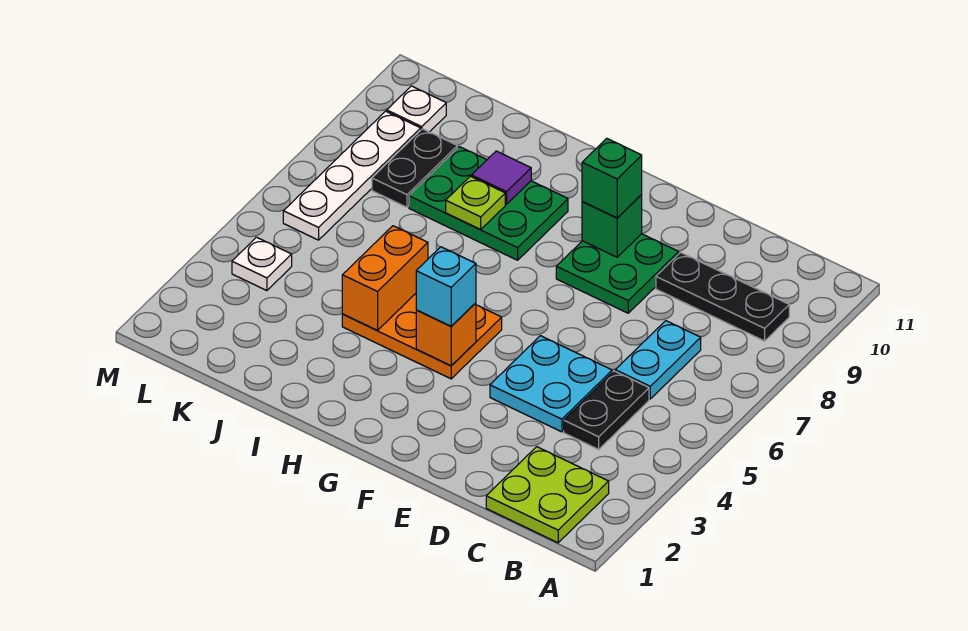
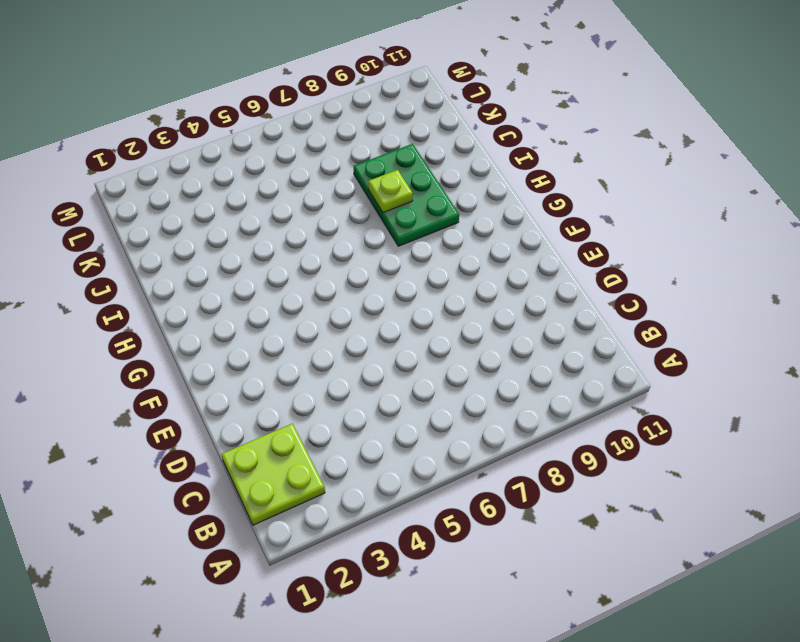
none -> black plate B9:D9 level 1
none -> black plate C4:C5 level 1
none -> cyan plate C6:C7 level 1

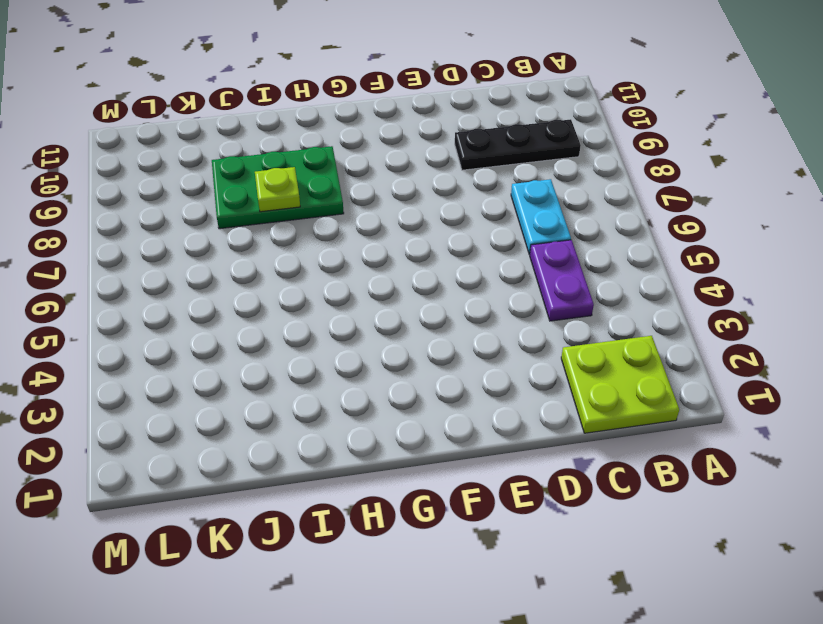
purple plate C4:C5 level 1 -> black plate C4:C5 level 1
none -> cyan plate D4:E5 level 1
none -> green plate E8:F9 level 1
none -> orange plate G4:I5 level 1

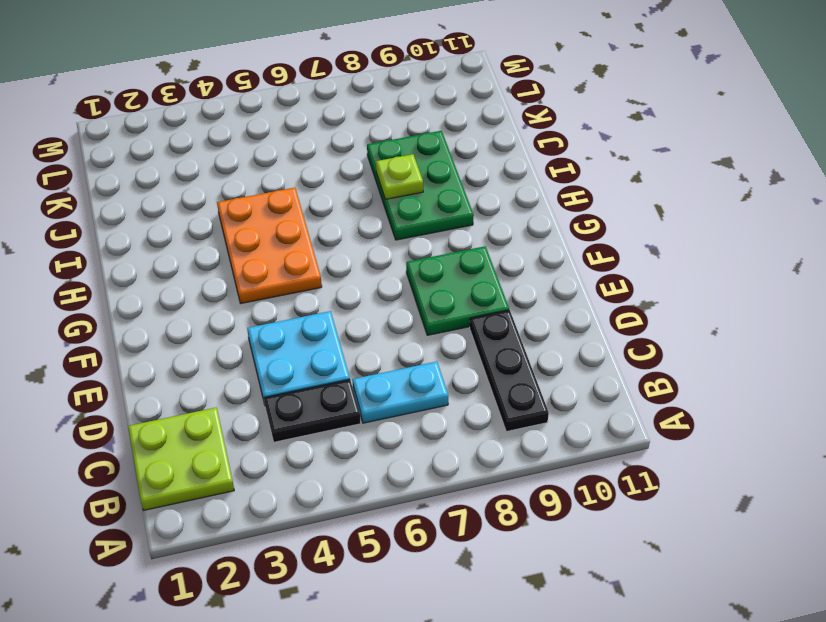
none -> black plate K8:K9 level 1
none -> white plate L4 level 1
none -> white plate L6:L9 level 1

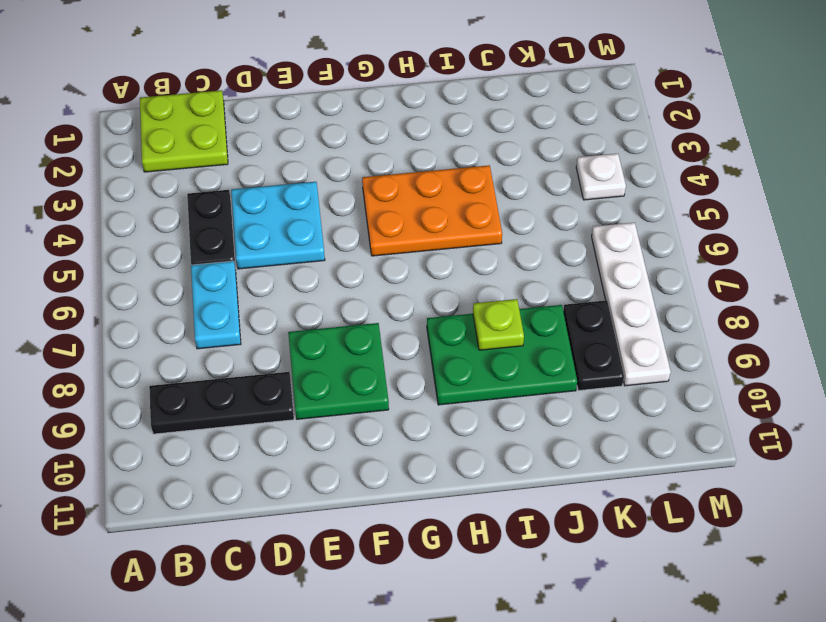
none -> white plate L10 level 1
none -> green brick F9 level 2
none -> orange brick G4 level 2

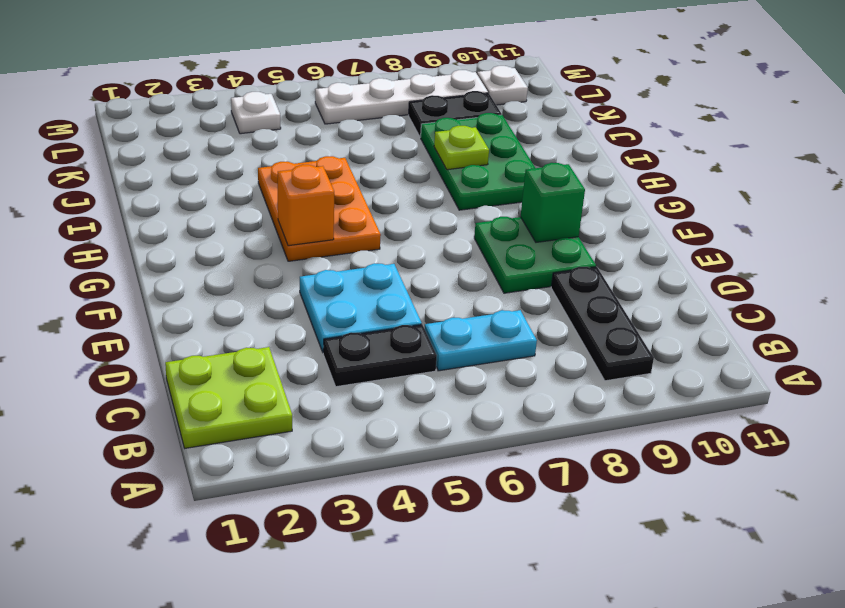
none -> orange brick I4:I5 level 2
none -> purple tile I9 level 2
none -> green brick F9 level 3

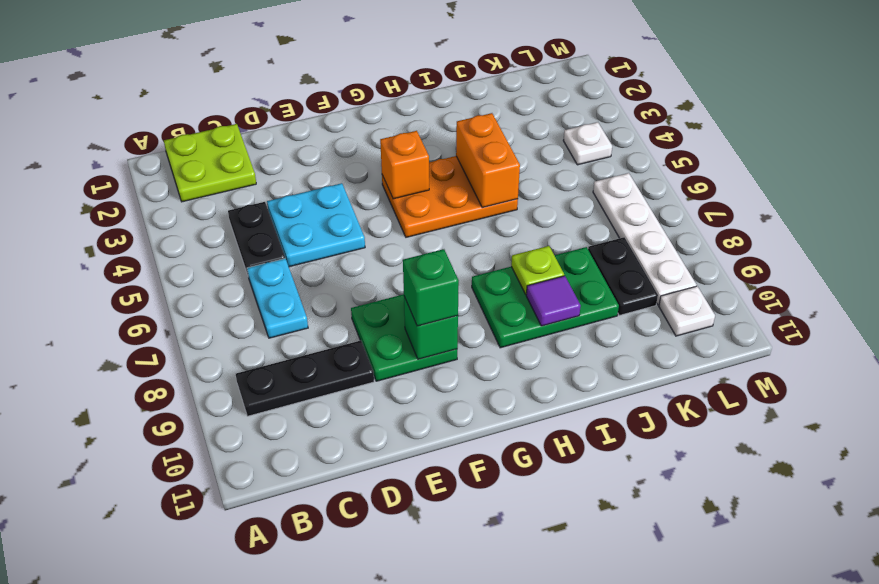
none -> cyan brick G4 level 3

